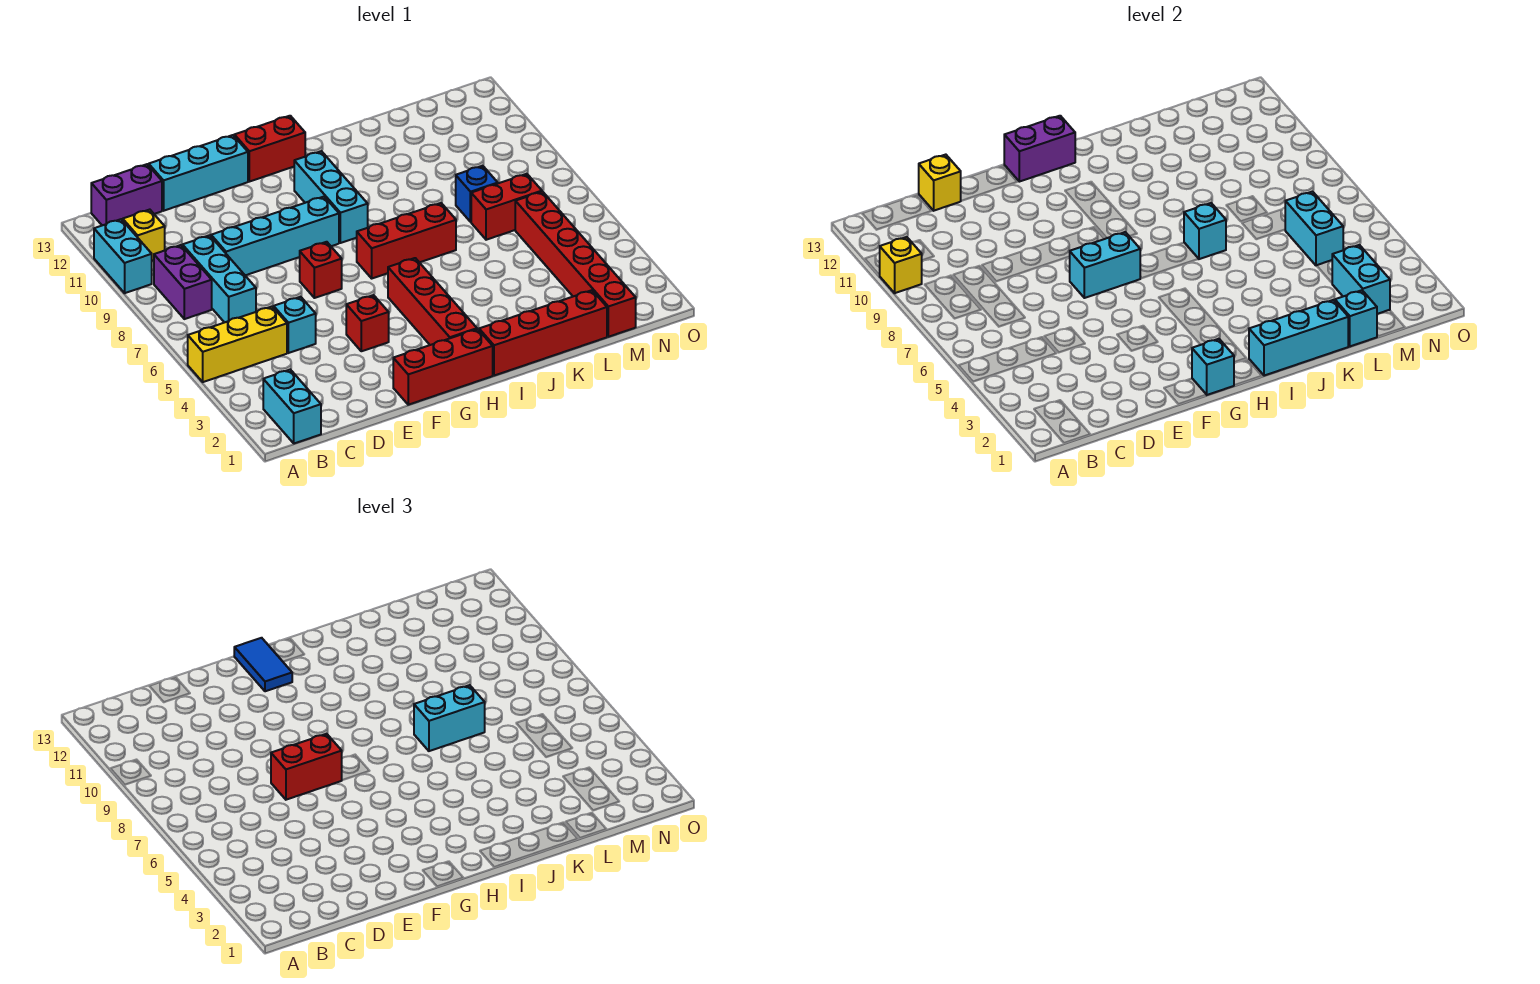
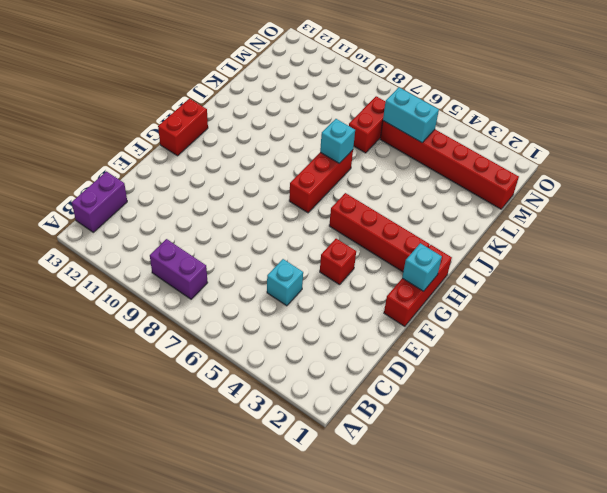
none -> yellow brick A5:C5 level 1
none -> cyan brick A10:A11 level 1
none -> cyan brick B1:B2 level 1
none -> yellow brick B11 level 1

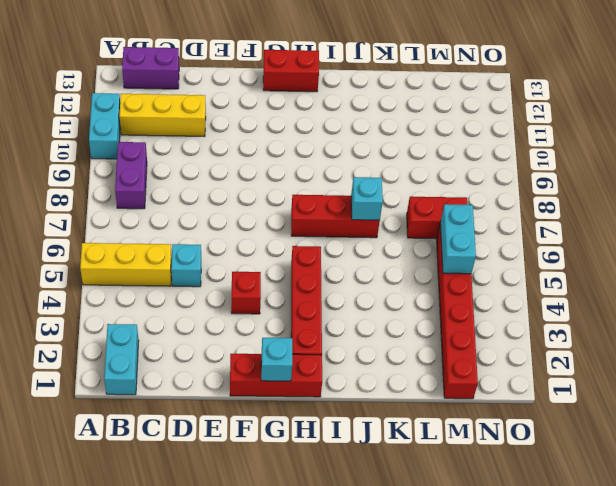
yellow brick B11:D11 level 1 -> yellow brick B11 level 1
none -> cyan brick C7:C9 level 1
none -> cyan brick D9:G9 level 1
none -> cyan brick D13:F13 level 1
none -> red brick F7 level 1

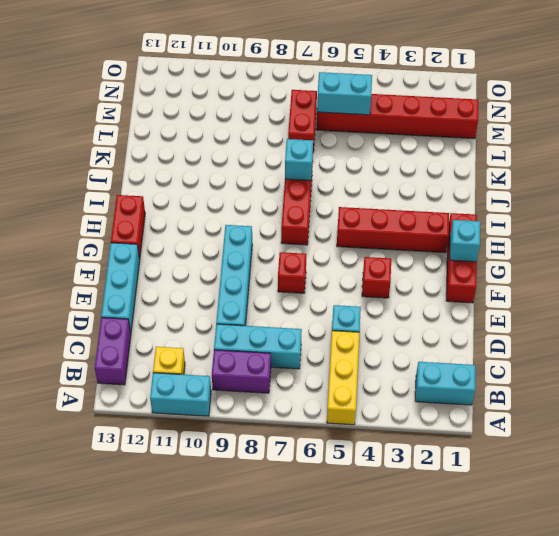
none -> cyan brick H9:H11 level 1
none -> red brick I1:L1 level 1
none -> blue brick L8 level 1
none -> yellow brick A10 level 2

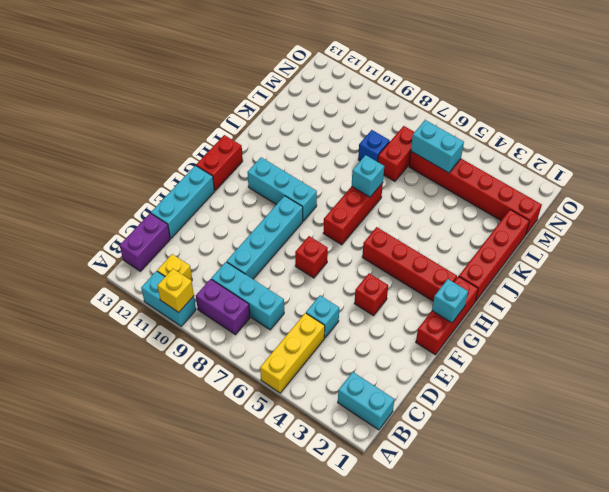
none -> yellow brick D13 level 2
none -> cyan brick F7:G7 level 2
none -> purple brick G13:H13 level 2
none -> cyan brick I1:K1 level 2

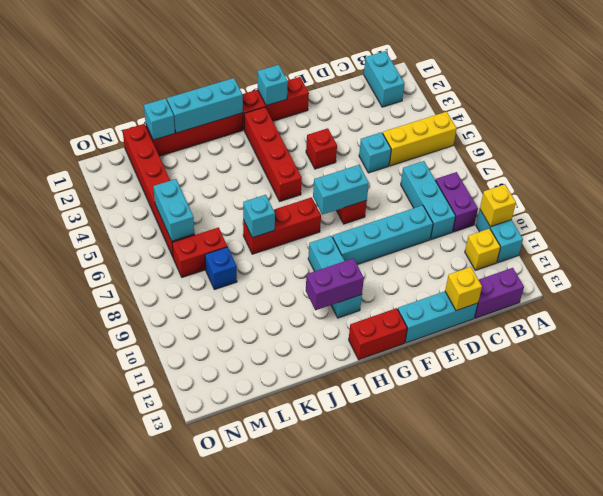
purple brick H11:I11 level 2 -> purple brick G13:H13 level 2
none -> cyan brick M2:M3 level 2
none -> red brick E7:F7 level 3
none -> blue tile G12:G13 level 3
none -> cyan brick J7:K7 level 3

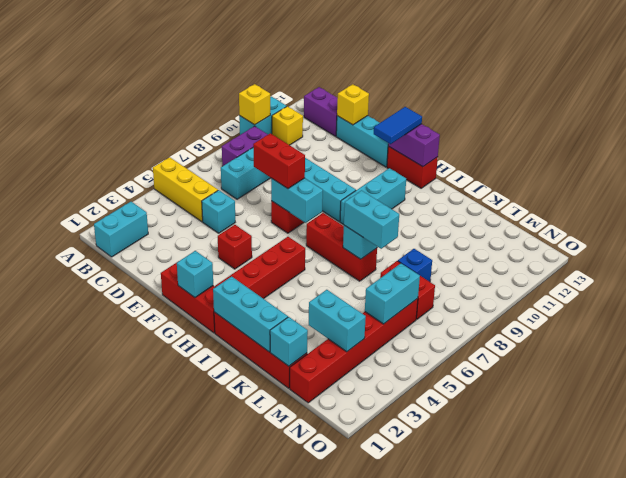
cyan brick L3:M3 level 2 -> cyan brick M2:M3 level 2

